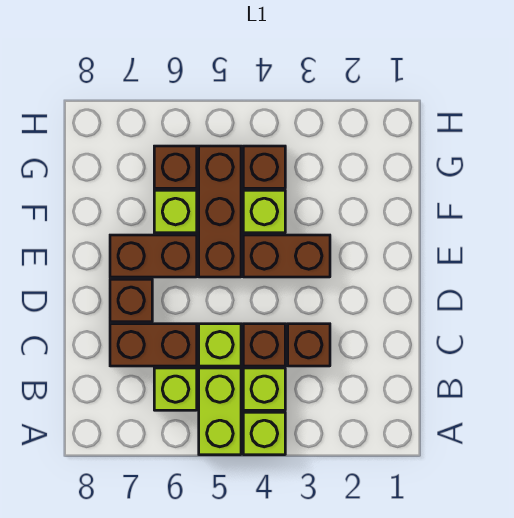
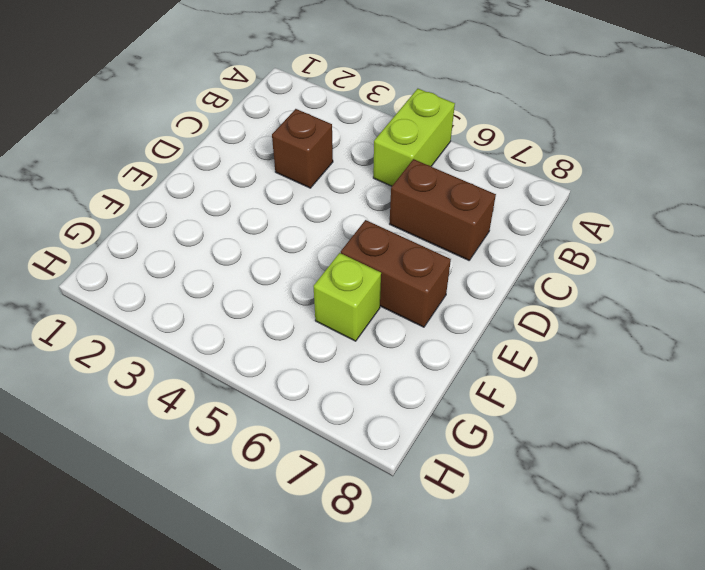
none -> lime brick A4 level 1
none -> lime brick B4 level 1
none -> lime brick B6 level 1

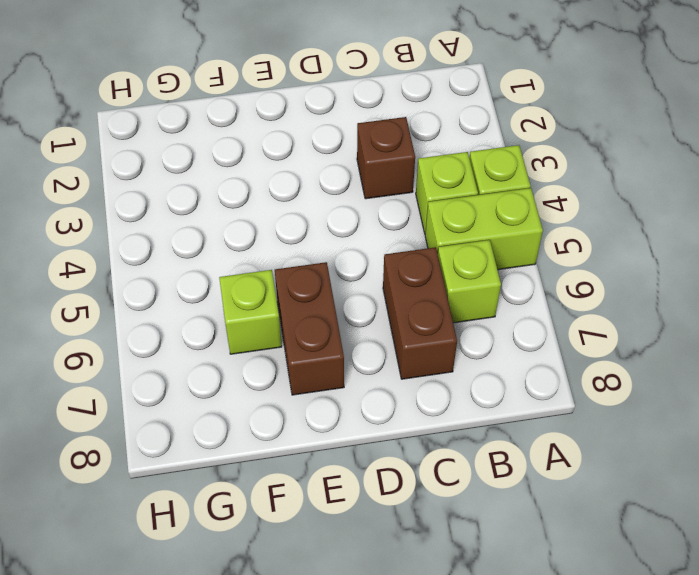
none -> brown brick C4 level 1
none -> lime brick C5 level 1
none -> brown brick D7 level 1

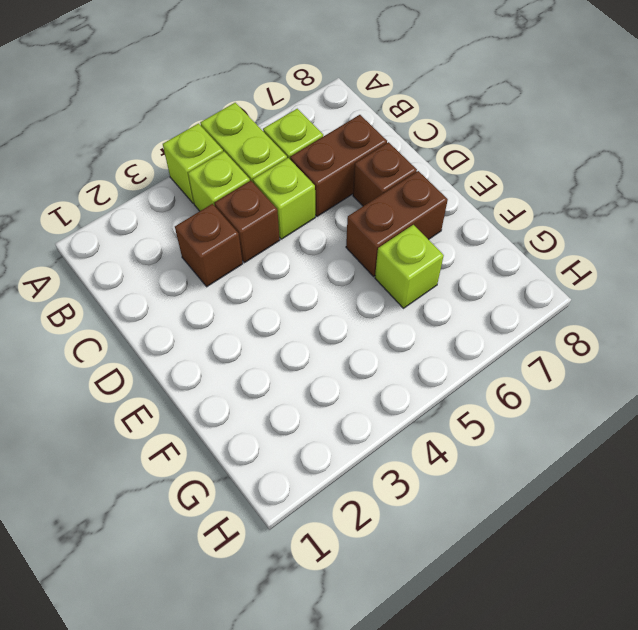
none -> brown brick E3:E4 level 1
none -> brown brick E5:G5 level 1
none -> lime brick F4 level 1

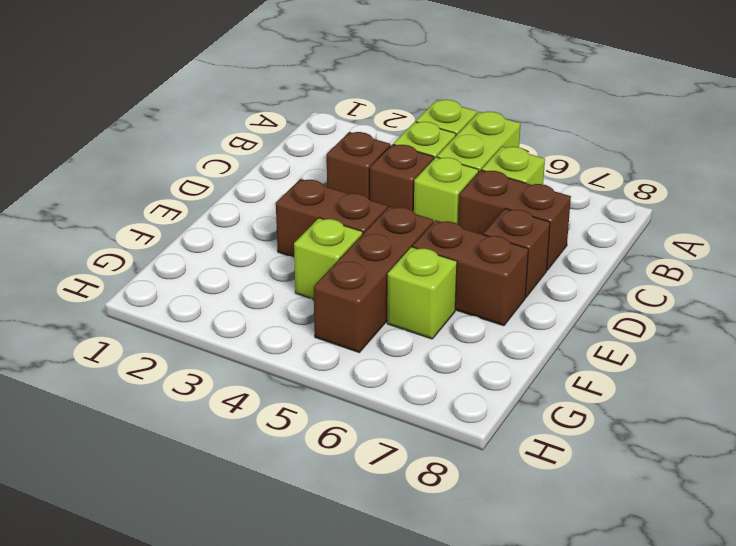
none -> brown brick G4 level 1
none -> brown brick G6 level 1

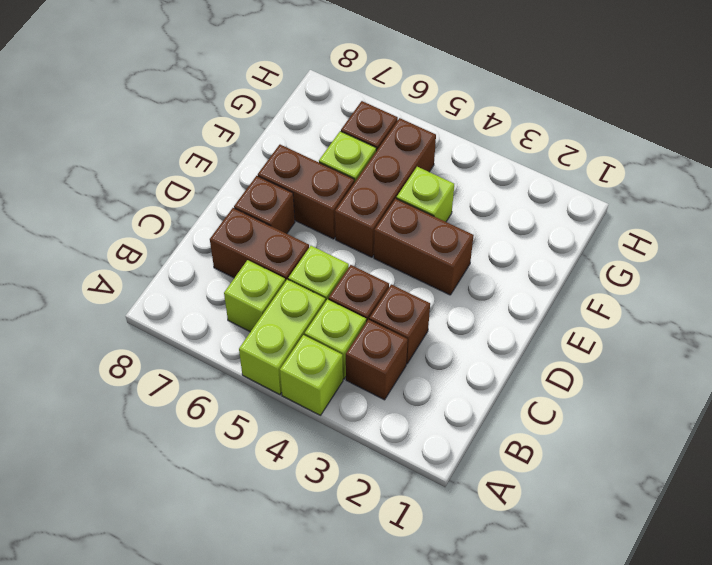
brown brick B3 level 1 -> brown brick G4 level 1

